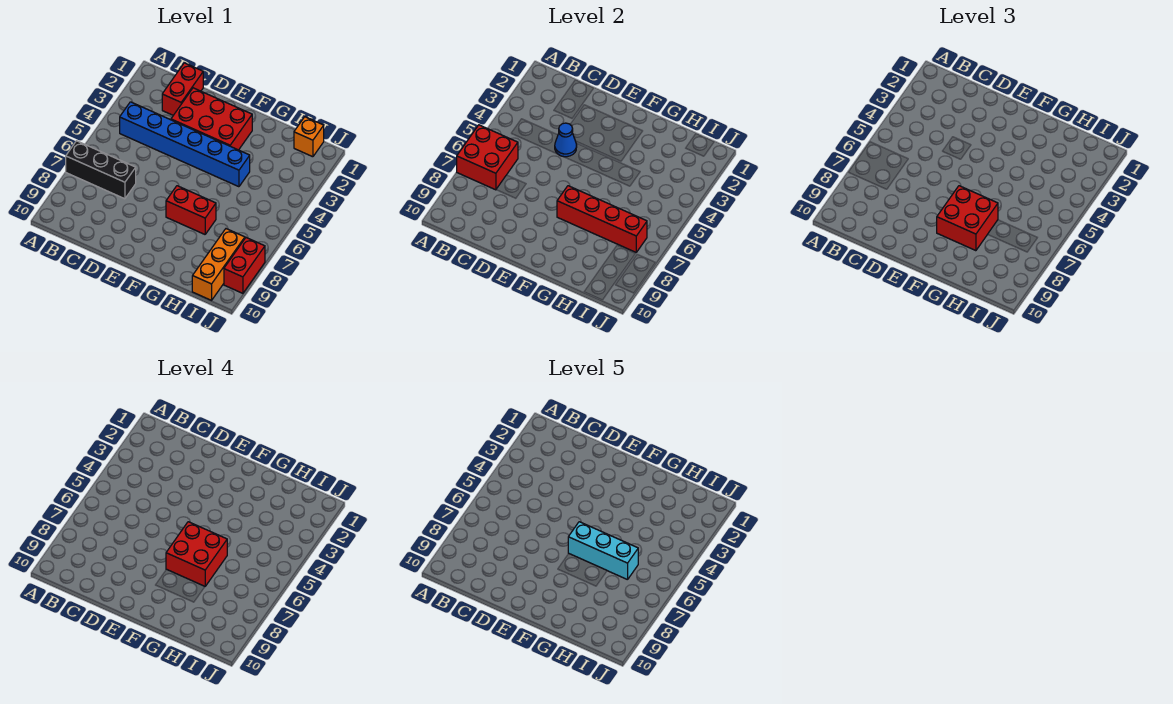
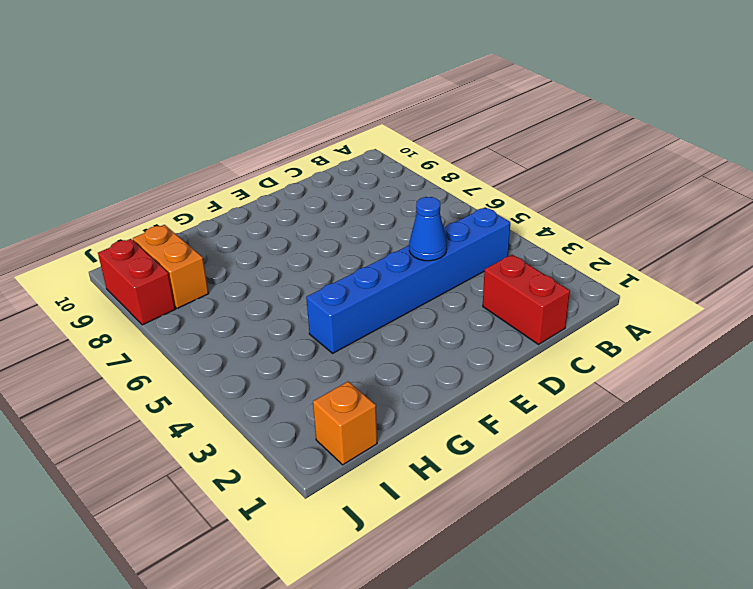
orange brick I8:I9 level 1 -> orange brick I8:I10 level 1
none -> black brick A7:C7 level 1
none -> red brick D2:F3 level 1
none -> red brick F7:G7 level 1

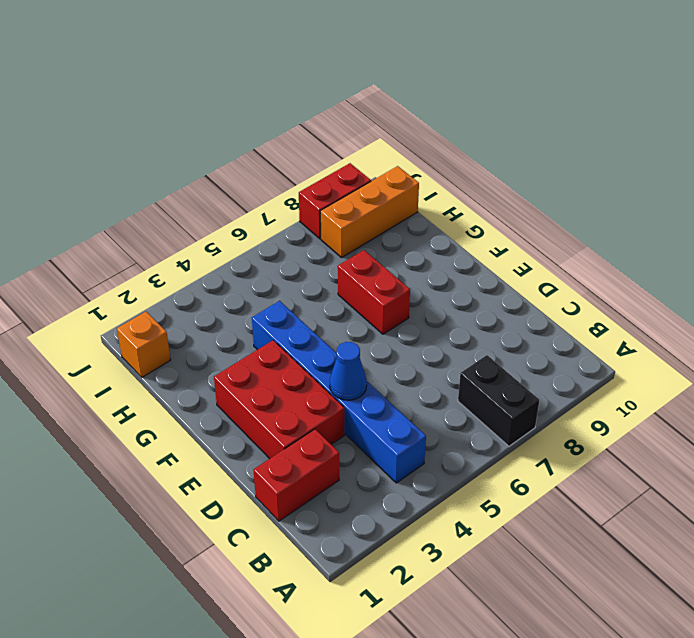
black brick A7:B7 level 1 -> black brick A7:C7 level 1
none -> red brick A6:B7 level 2
none -> red brick F7:I7 level 2
none -> red brick F7:G8 level 3

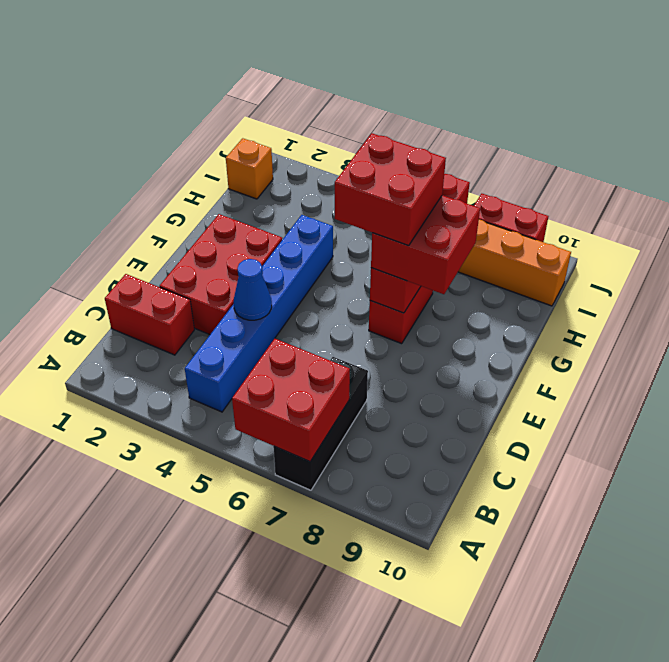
none -> cyan brick F6:H6 level 5

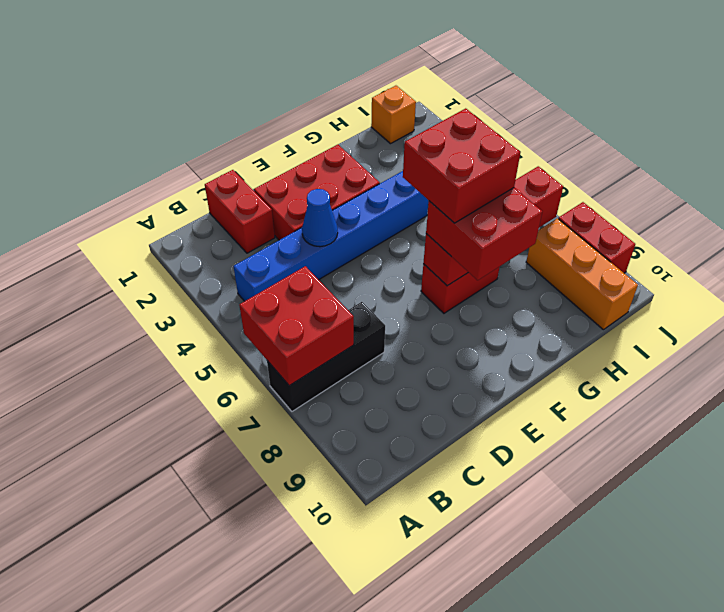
none -> cyan brick F6:H6 level 5

